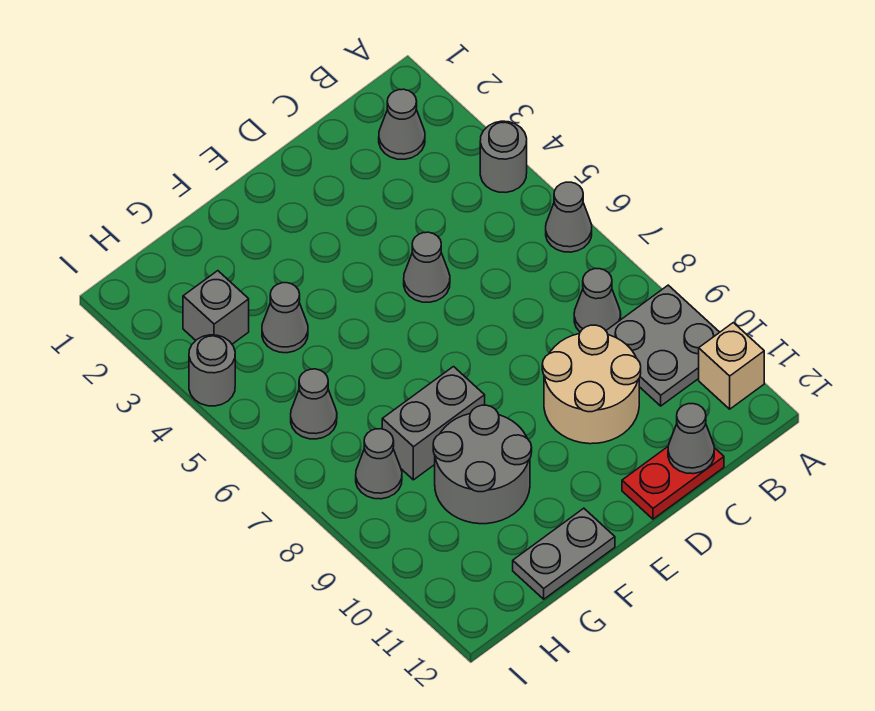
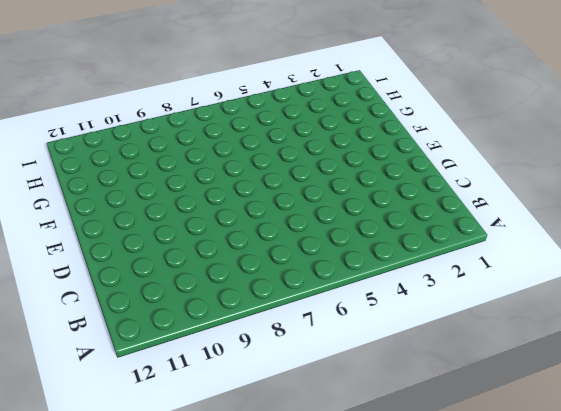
none -> grey round brick A4 level 1
none -> grey cone A6 level 1
none -> grey plate A9:B10 level 1

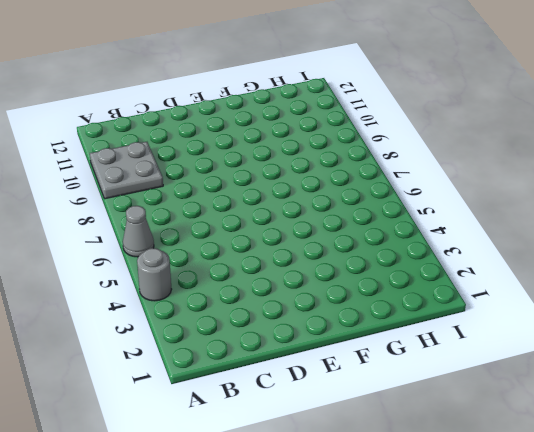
none -> tan brick A11 level 1
none -> grey cone B2 level 1
none -> grey cone B8 level 1

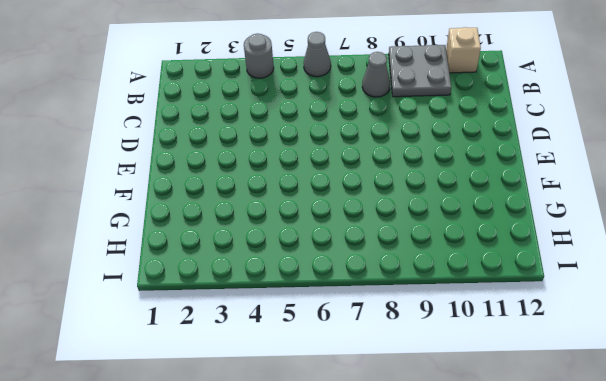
none -> grey cone B2 level 1
none -> tan round brick C9:D10 level 1
none -> red plate C12:D12 level 1

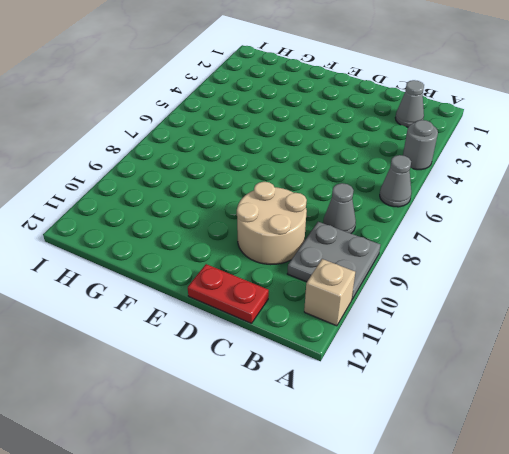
none -> grey cone D5 level 1
none -> grey brick F8:G8 level 1
none -> grey round brick F9:G10 level 1

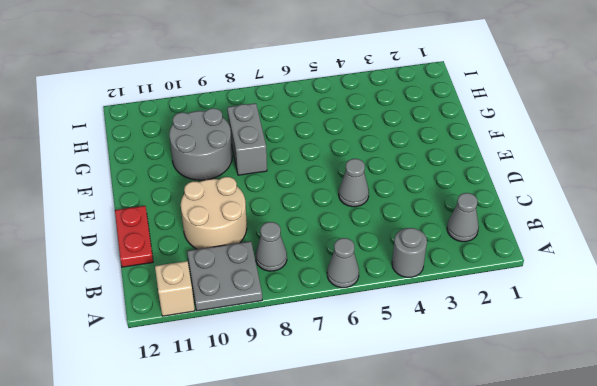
none -> grey plate F12:G12 level 1
none -> grey cone G4 level 1
none -> grey brick H3 level 1

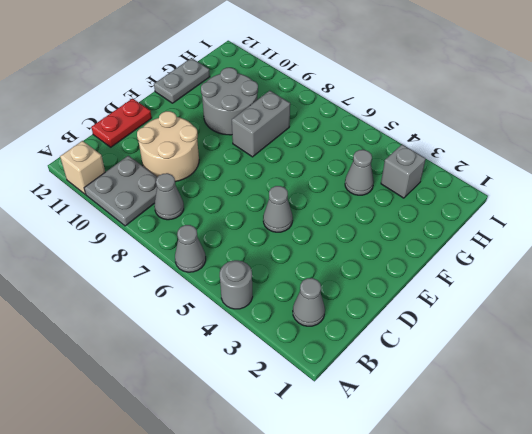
none -> grey cone H6 level 1
none -> grey cone H8 level 1
none -> grey round brick I4 level 1

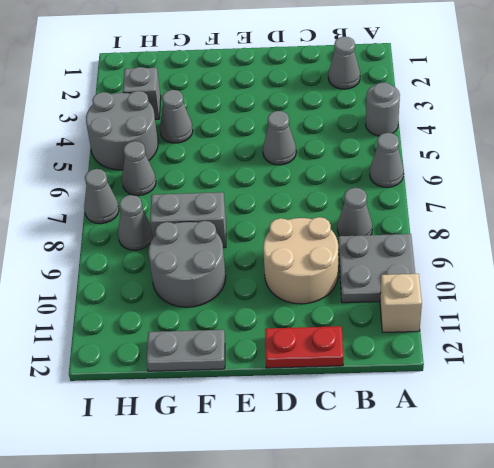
grey round brick H4:I5 level 1 -> grey round brick I4 level 1
grey cone I7 level 1 -> grey cone C12 level 2

